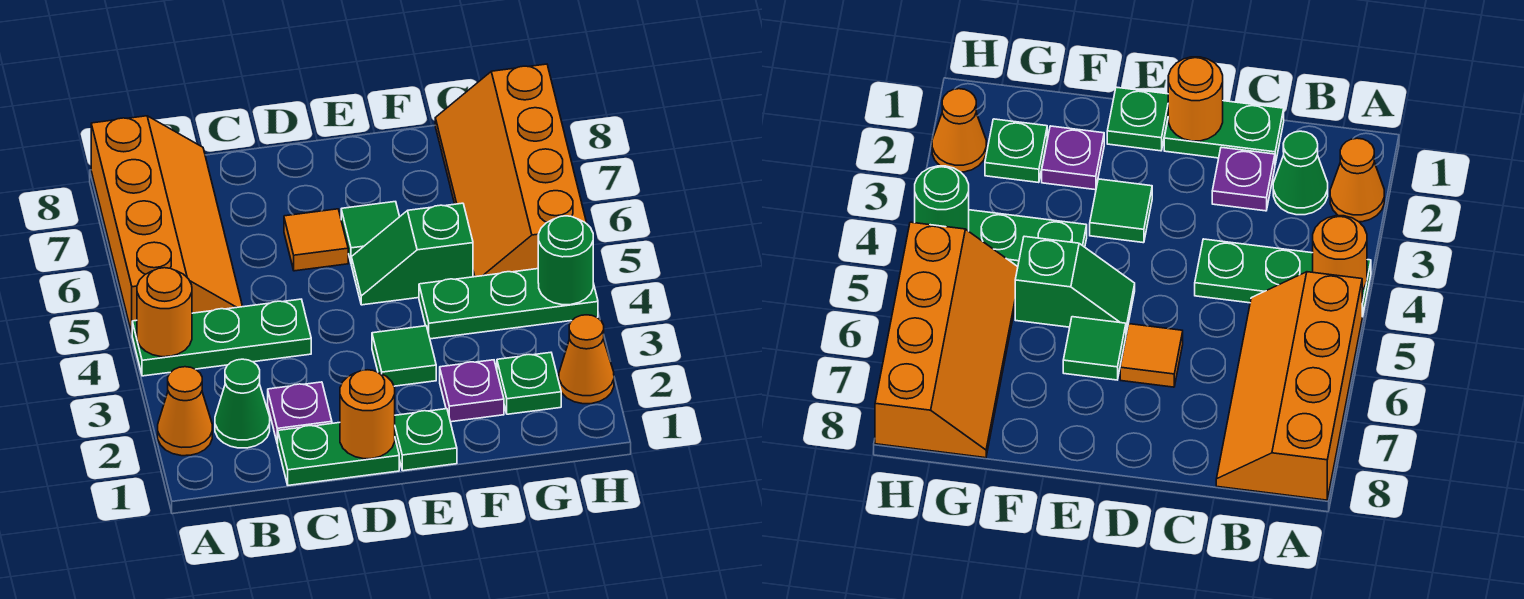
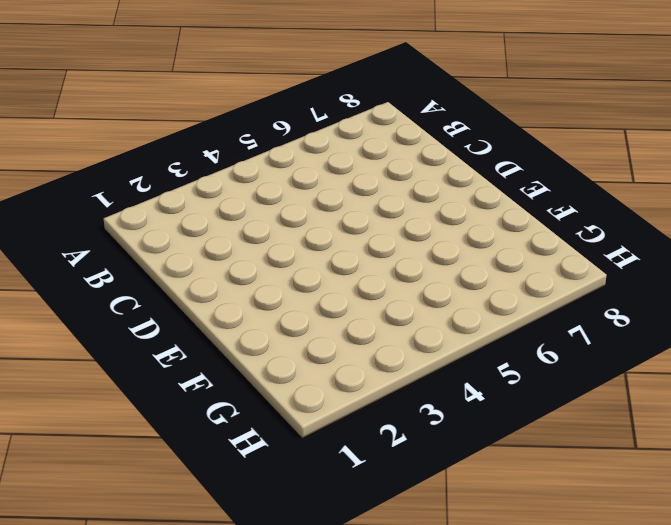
none -> orange cone A2 level 1
none -> green plate A4:C4 level 1
none -> orange slope A5:B8 level 1 top A

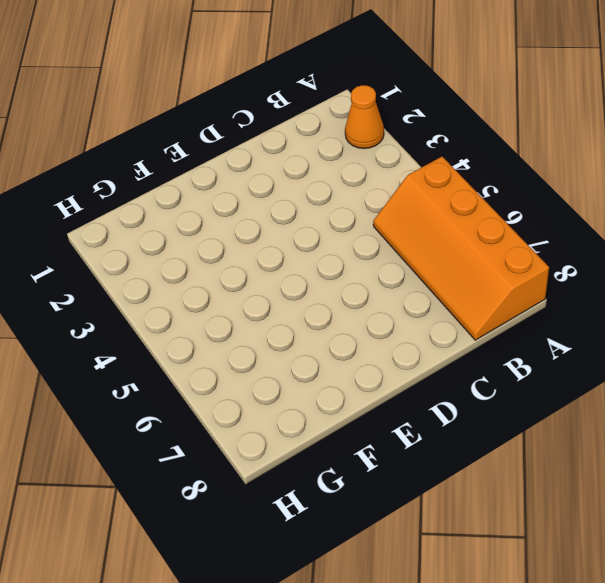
none -> green plate A4:C4 level 1
none -> green cone B2 level 1
none -> green plate C1:D1 level 1

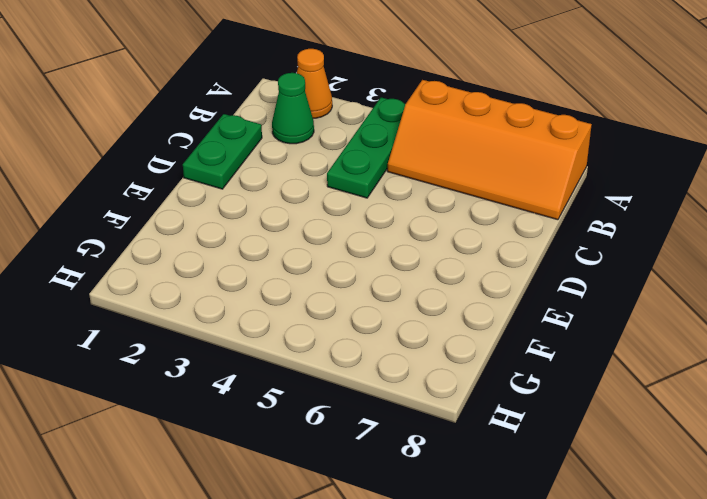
none -> purple plate C2 level 1
none -> orange tile D6 level 1
none -> green plate E1 level 1

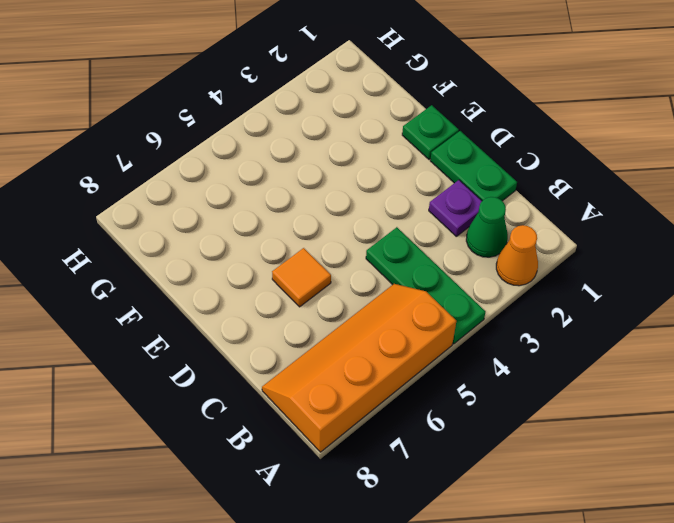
none -> green tile E3 level 1
none -> green slope E5:F5 level 1 top F
none -> green tile E6 level 1

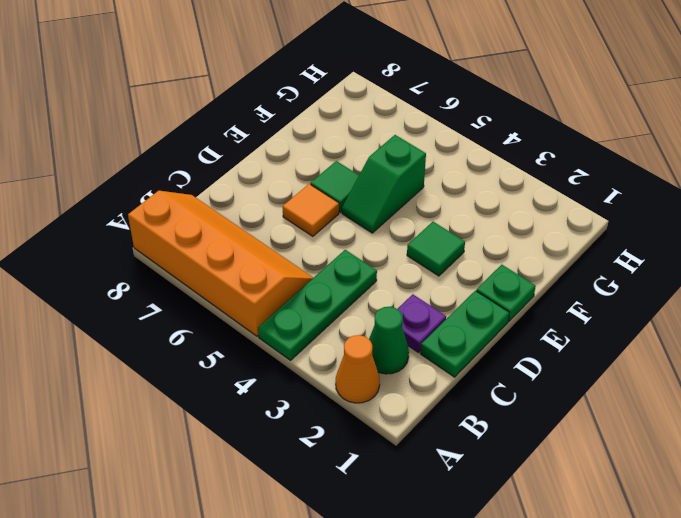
none -> purple plate F2 level 1
none -> green plate F4:H4 level 1
none -> green plate G2 level 1

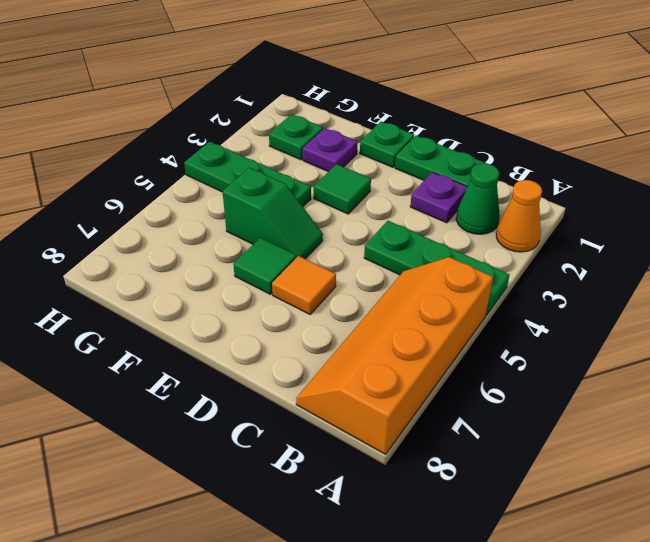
none -> orange slope G5:H8 level 1 top H
none -> orange cone H2 level 1
none -> orange round brick A4 level 2

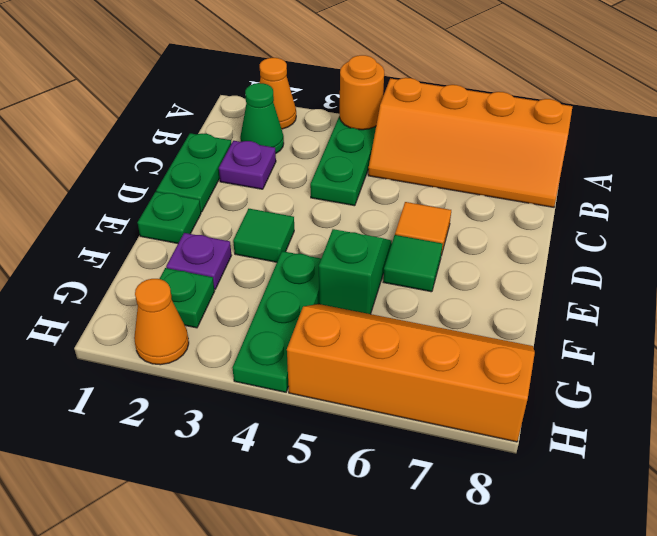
none -> orange round brick D1 level 2
none -> green round brick H4 level 2

